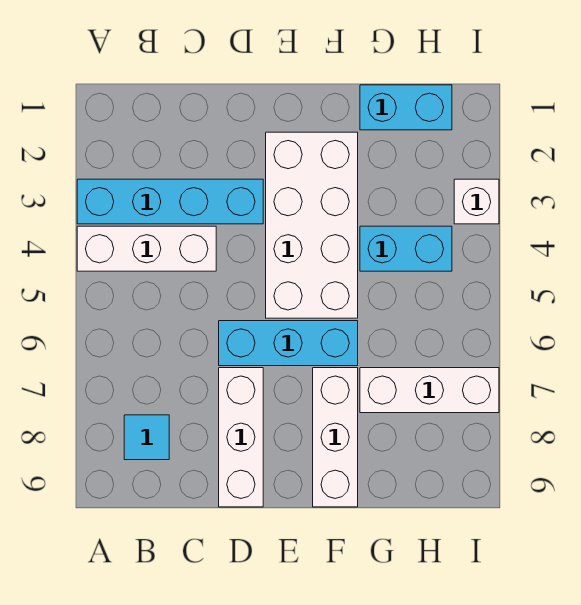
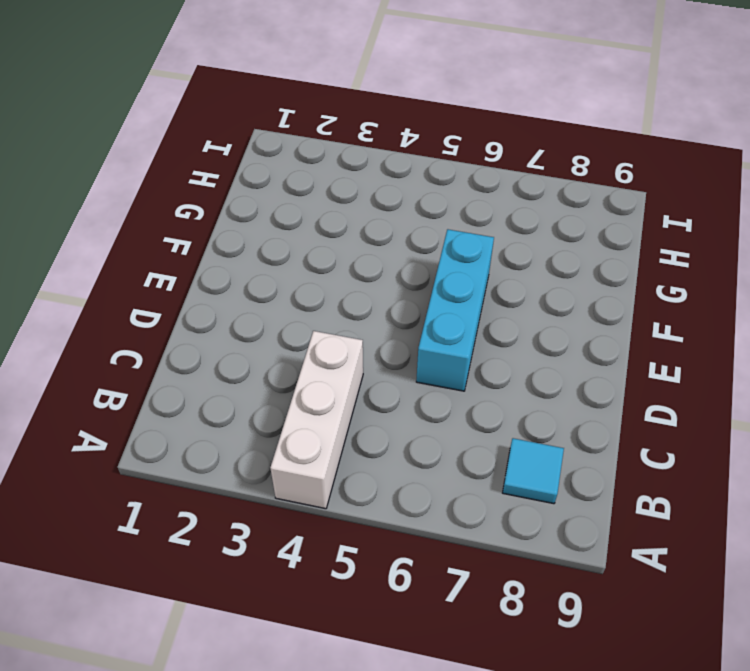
none -> cyan brick A3:D3 level 1
none -> white brick D7:D9 level 1

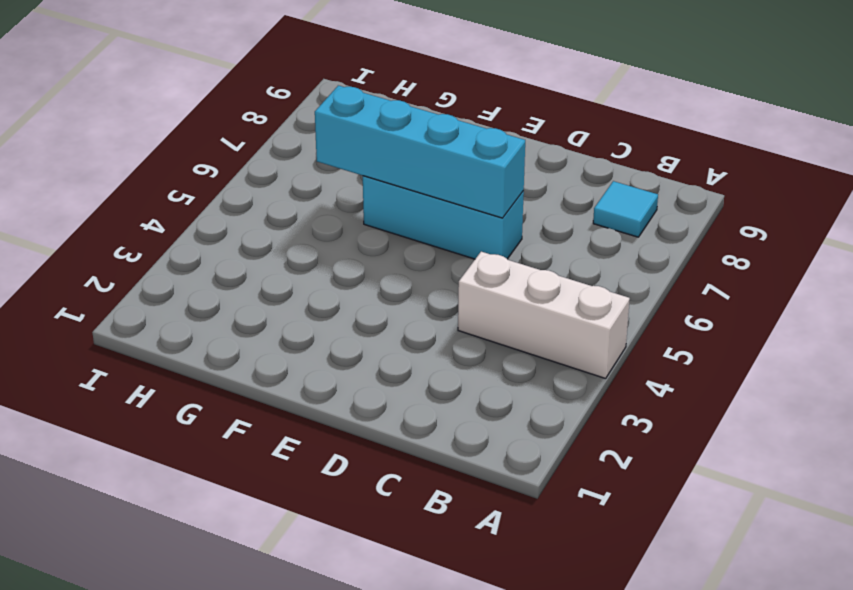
cyan brick D6:G6 level 2 -> cyan brick A3:D3 level 1
none -> white brick D7:D9 level 1
none -> white brick E2:F5 level 1

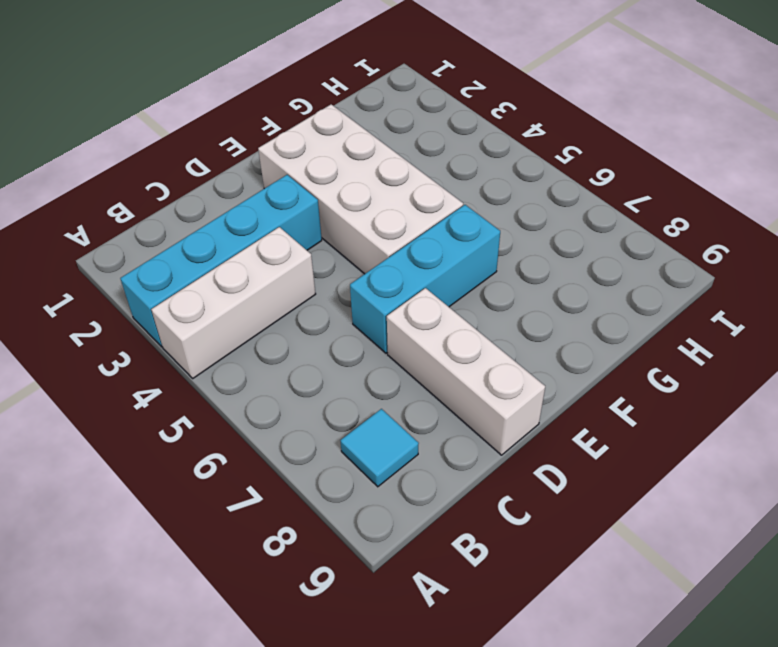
none -> white brick F7:F9 level 1
none -> cyan brick G1:H1 level 1

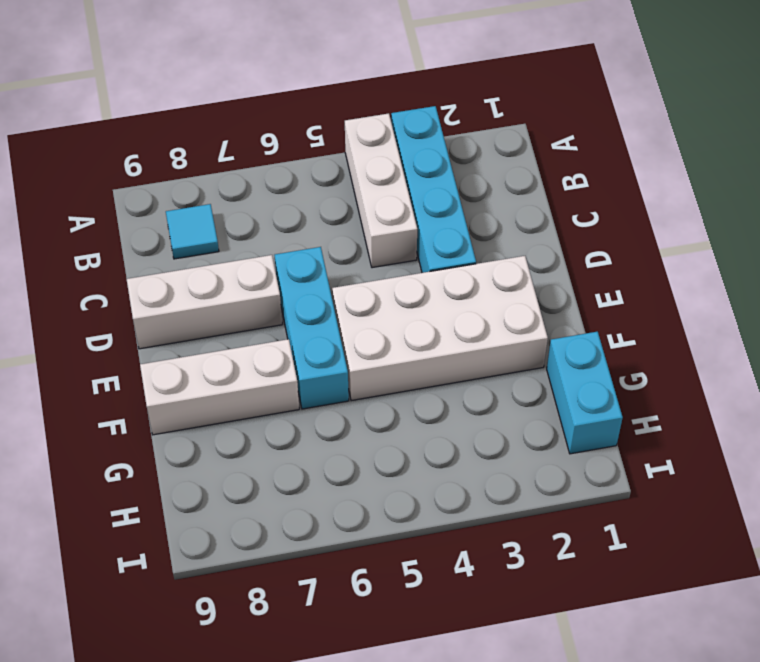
none -> cyan brick G4:H4 level 1
none -> white brick G7:I7 level 1

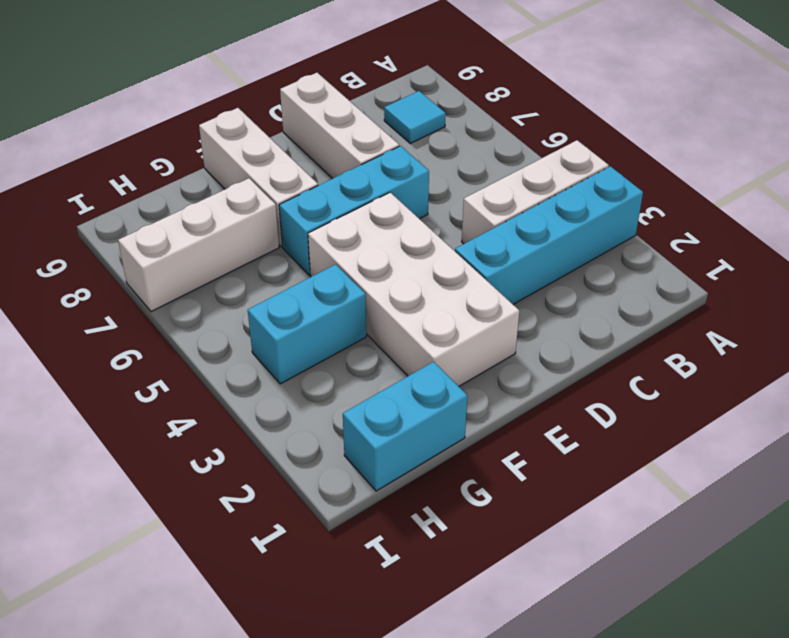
none -> white brick I3 level 1

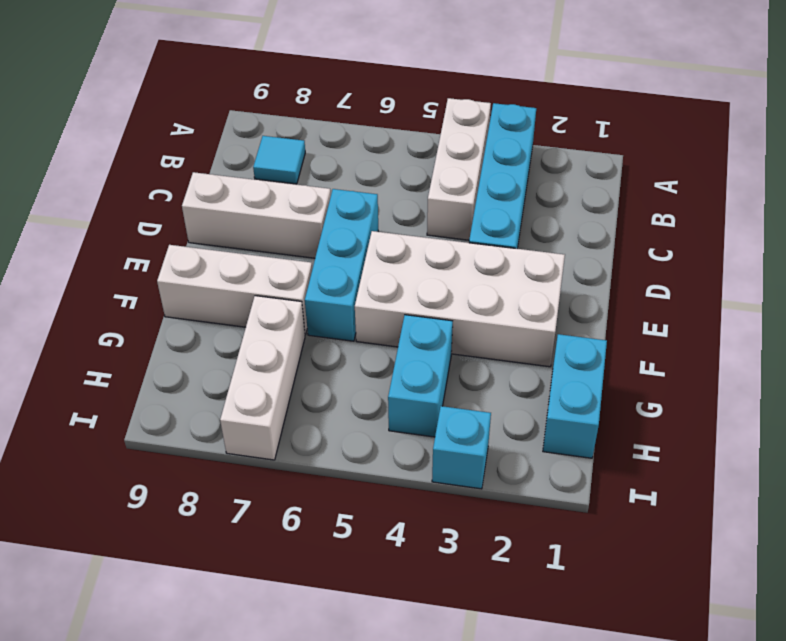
cyan brick I3 level 1 -> white brick I3 level 1

